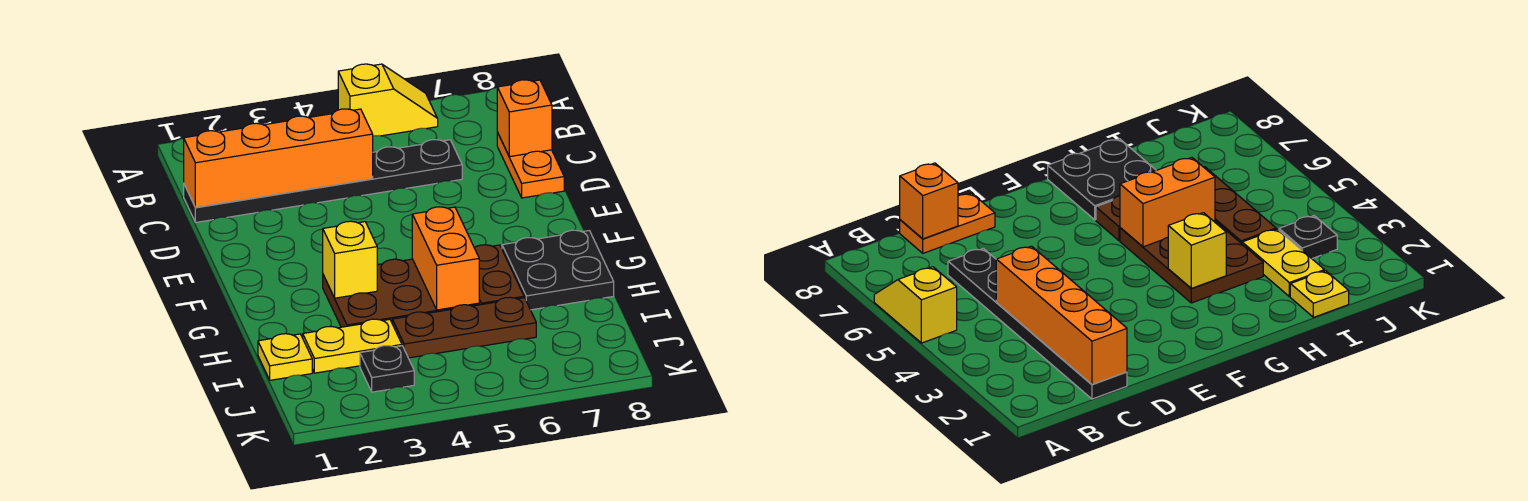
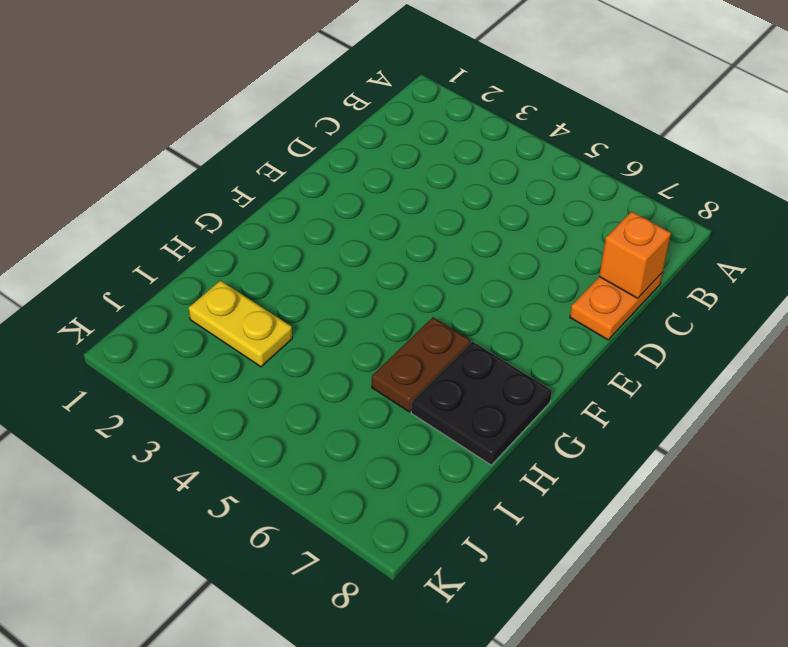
none -> yellow slope A5:A6 level 1 top 5
none -> black plate C1:C6 level 1
none -> brown plate G3:H5 level 1

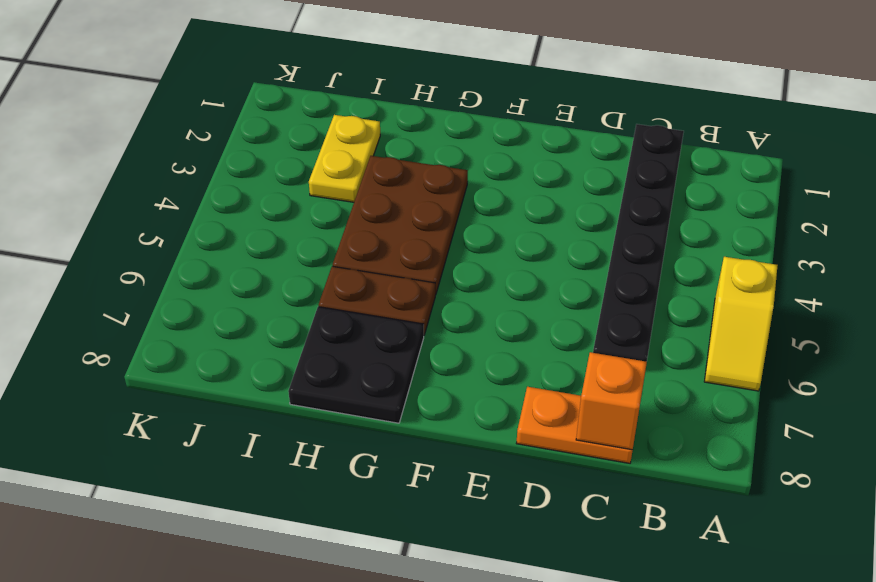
none -> yellow plate I1 level 1
none -> brown plate I4:I6 level 1
none -> black plate J3 level 1

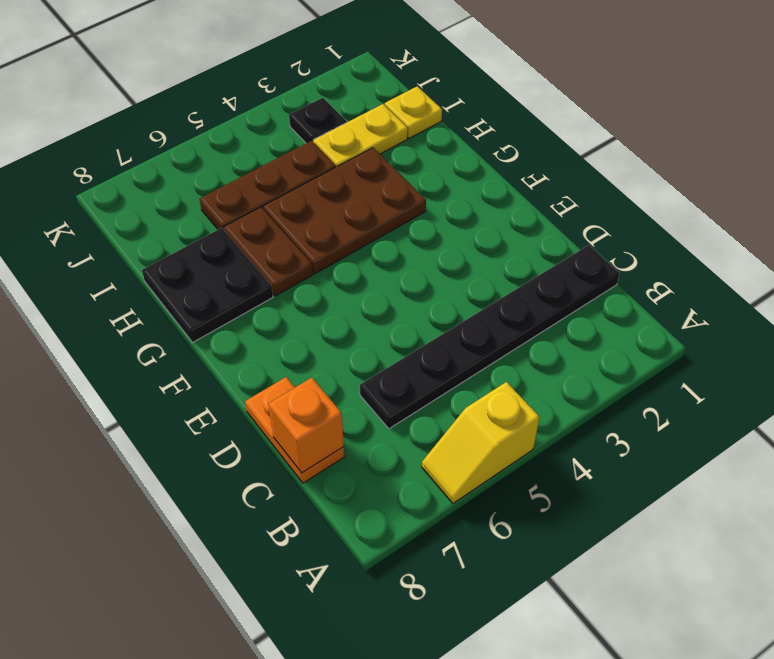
none -> orange brick C1:C4 level 2
none -> yellow brick G3 level 2
none -> orange brick G5:H5 level 2

